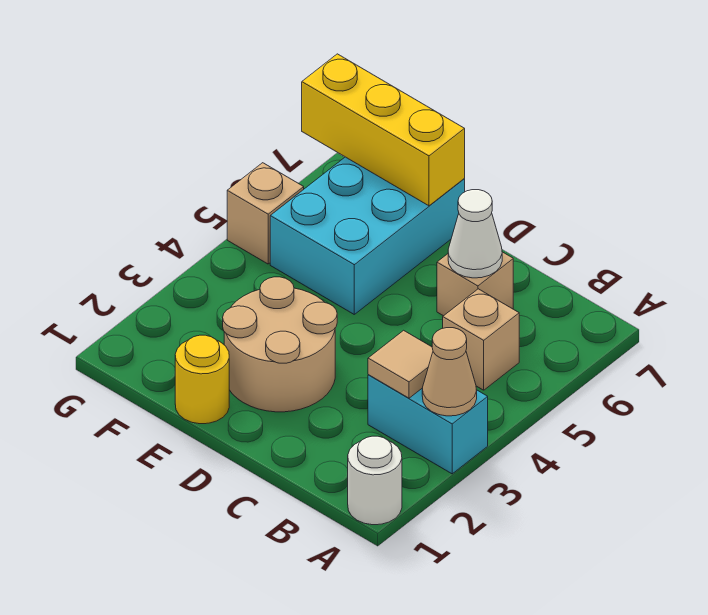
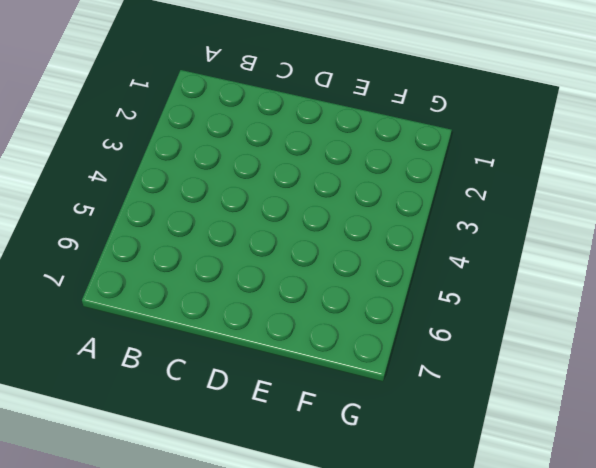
none -> white round brick A1 level 1
none -> cyan brick A3:B3 level 1
none -> tan brick B5 level 1

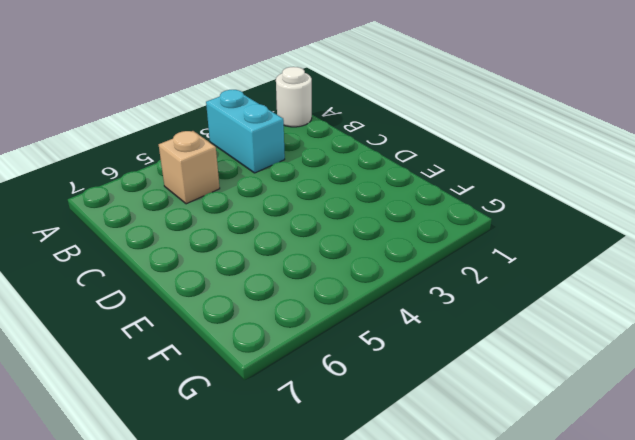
none -> tan brick C6 level 1
none -> tan round brick D2:E3 level 1
none -> yellow round brick E1 level 1

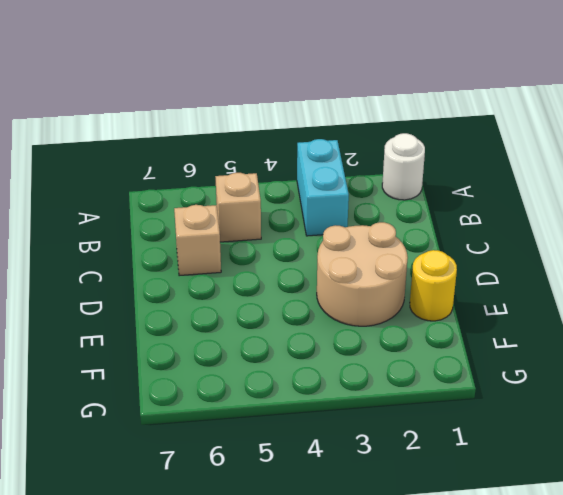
none -> cyan brick E5:F7 level 1
none -> tan brick G5 level 1
none -> tan cone A3 level 2

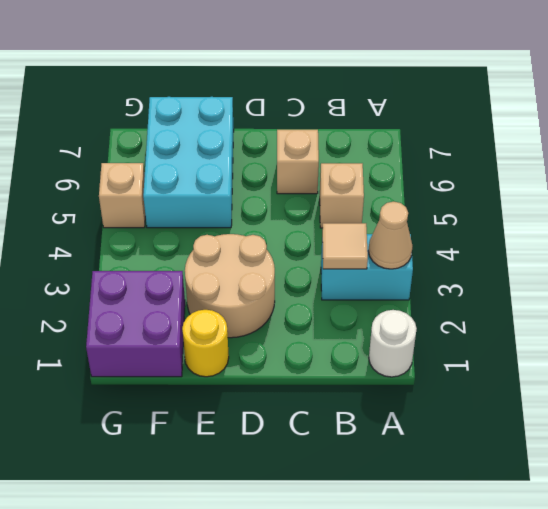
purple brick F1:G2 level 1 -> none
none -> white cone C6 level 2
none -> yellow brick E7:G7 level 2

